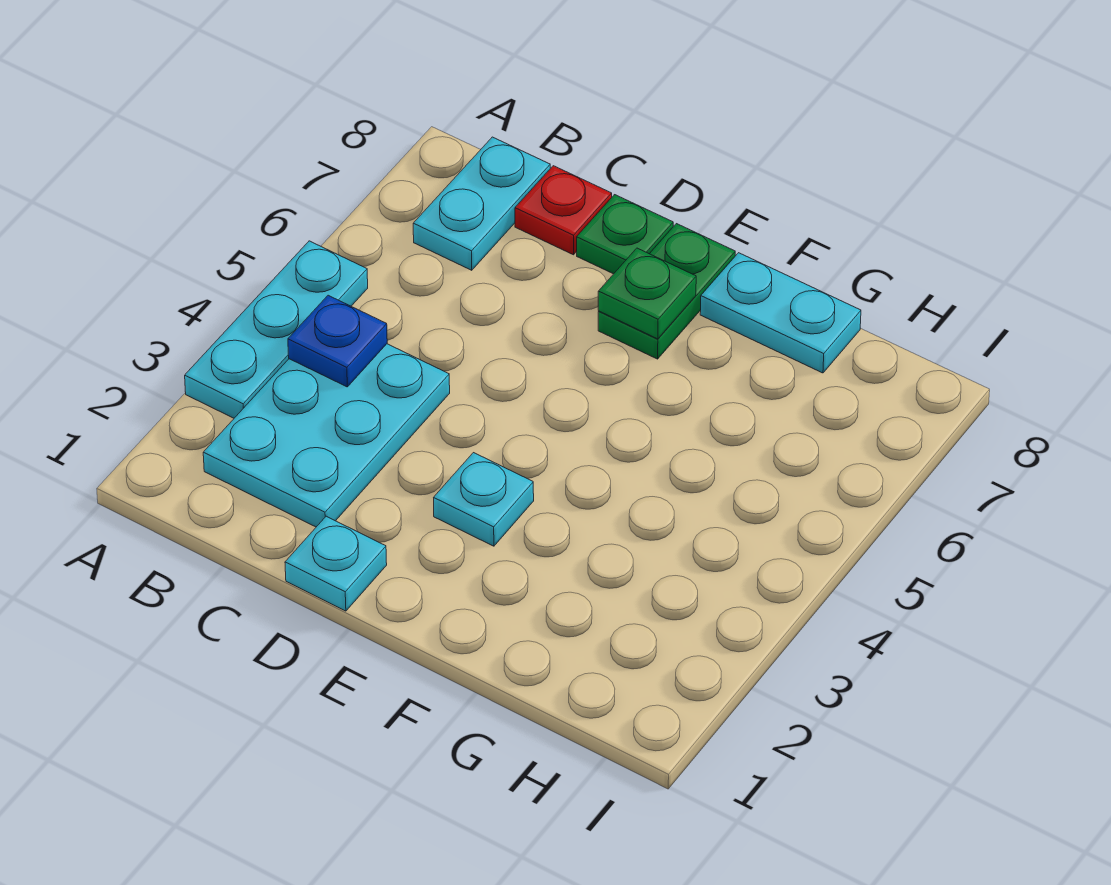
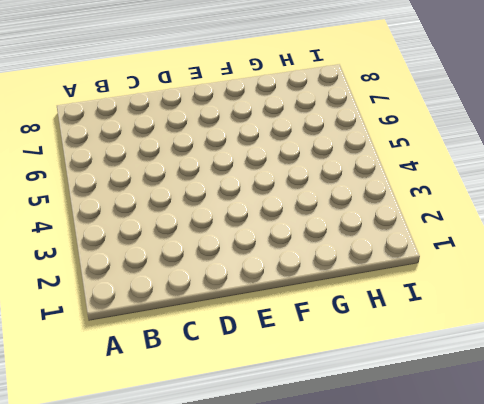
none -> cyan plate A3:A5 level 1
none -> cyan plate B2:C4 level 1

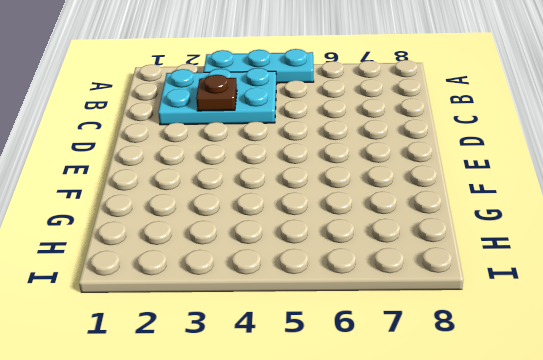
brown plate C3 level 2 -> none
none -> cyan plate B7:B8 level 1
none -> red plate C8 level 1

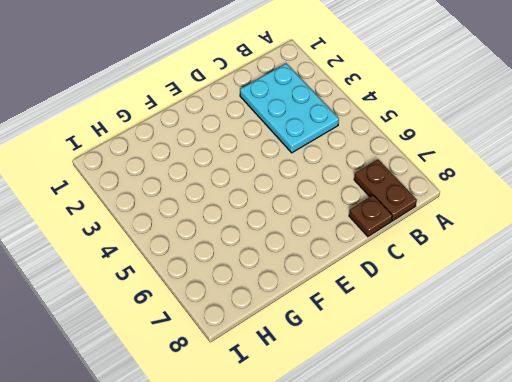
brown plate B7:B8 level 1 -> cyan plate B7:B8 level 1
brown plate C8 level 1 -> red plate C8 level 1
none -> cyan plate A3:A5 level 1
none -> cyan plate D1 level 1

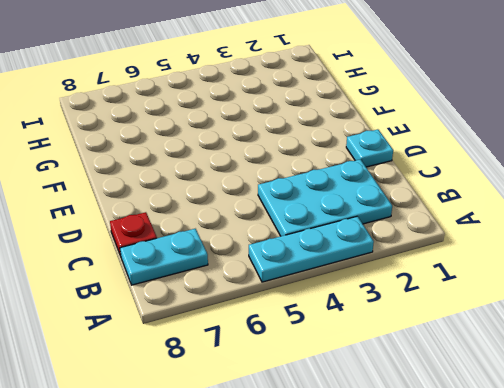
none -> green plate D8 level 1
none -> cyan plate E3 level 1

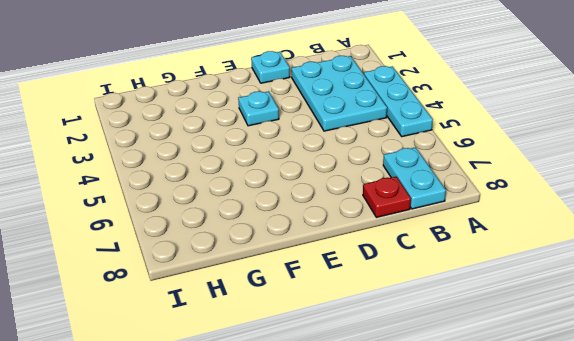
none -> green plate D8 level 1
none -> green plate E7:E8 level 1

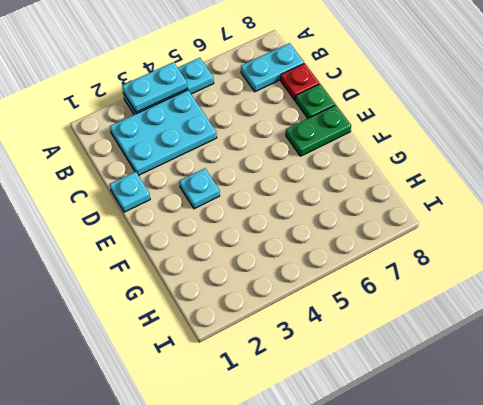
cyan plate A3:A4 level 2 -> cyan plate F8:G8 level 1
none -> blue plate B4 level 2
none -> green plate E7 level 2

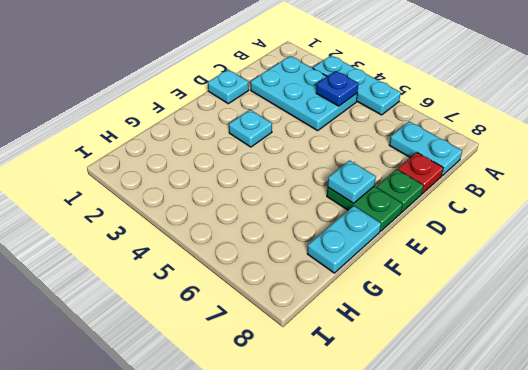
cyan plate E7 level 2 -> green plate E7 level 2

